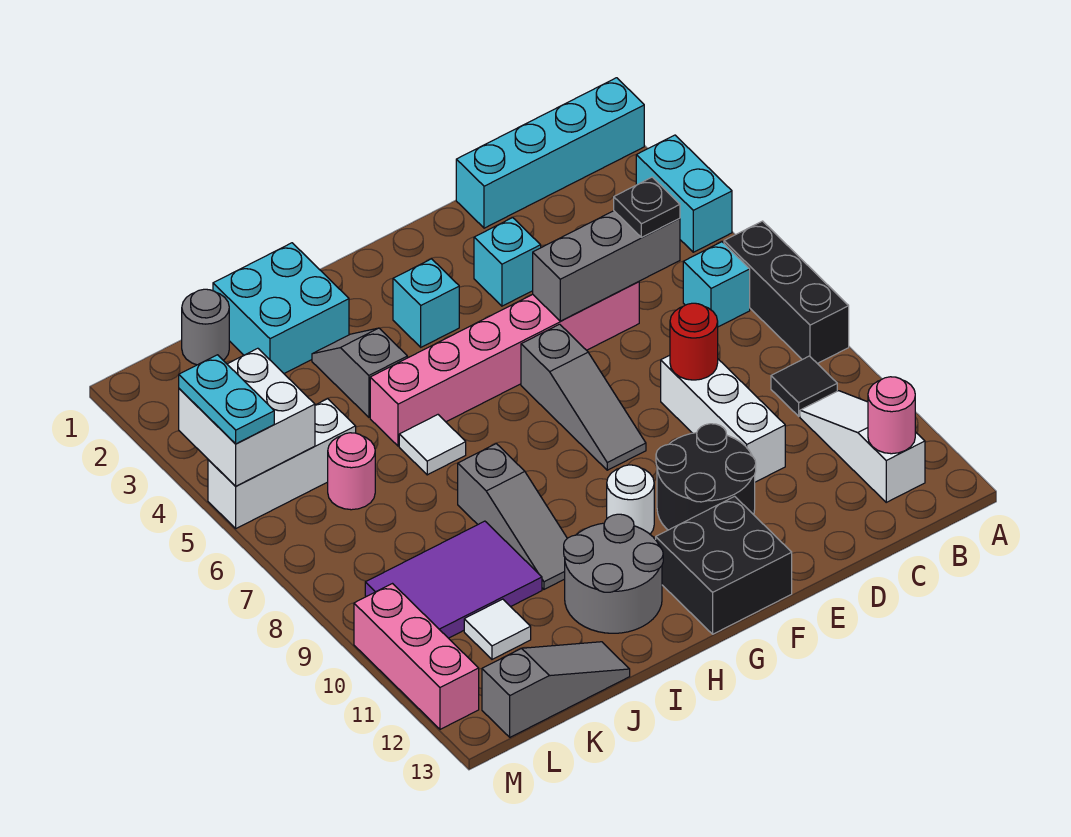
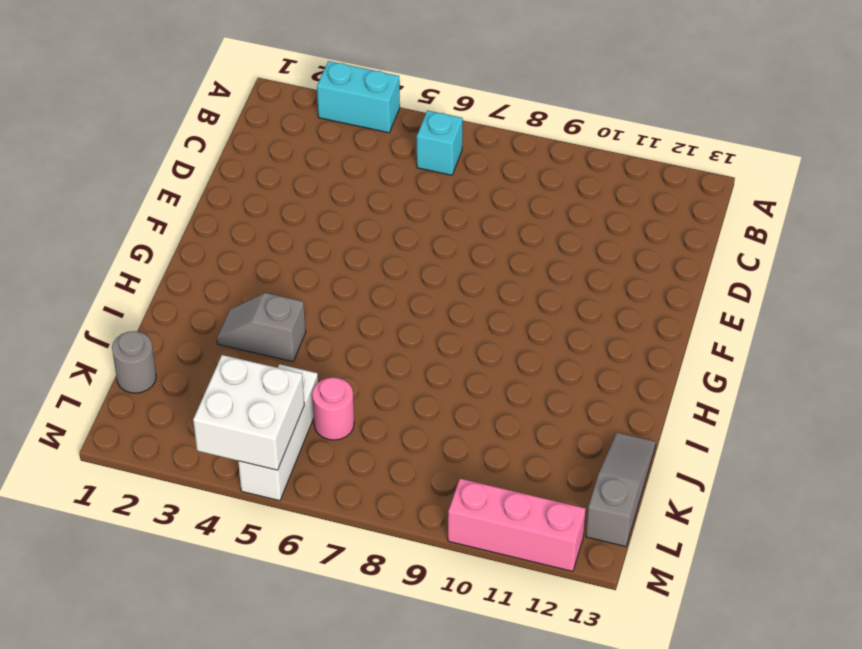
none -> cyan brick A1:D1 level 1
none -> black brick A6:A8 level 1
none -> black tile B9 level 1
none -> white slope B10:B12 level 1 top 12

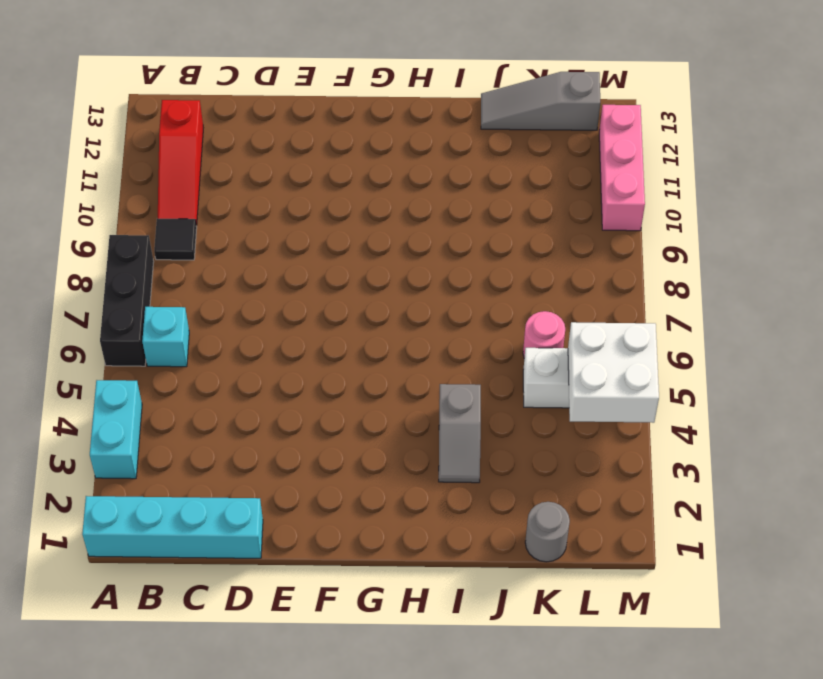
red slope B10:B12 level 1 top 12 -> white slope B10:B12 level 1 top 12
none -> pink brick D5:I5 level 1
none -> white brick D8:D10 level 1
none -> cyan brick E3 level 1
none -> black round brick E10:F11 level 1

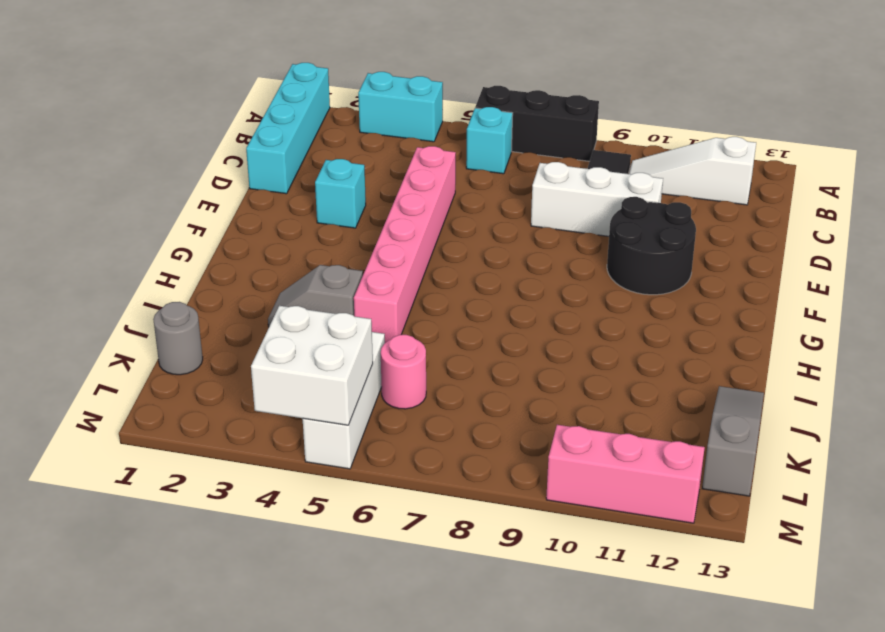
none -> grey slope F6:F8 level 1 top 6
none -> black brick F12:G13 level 1
none -> cyan brick G3 level 1
none -> white round brick G10 level 1

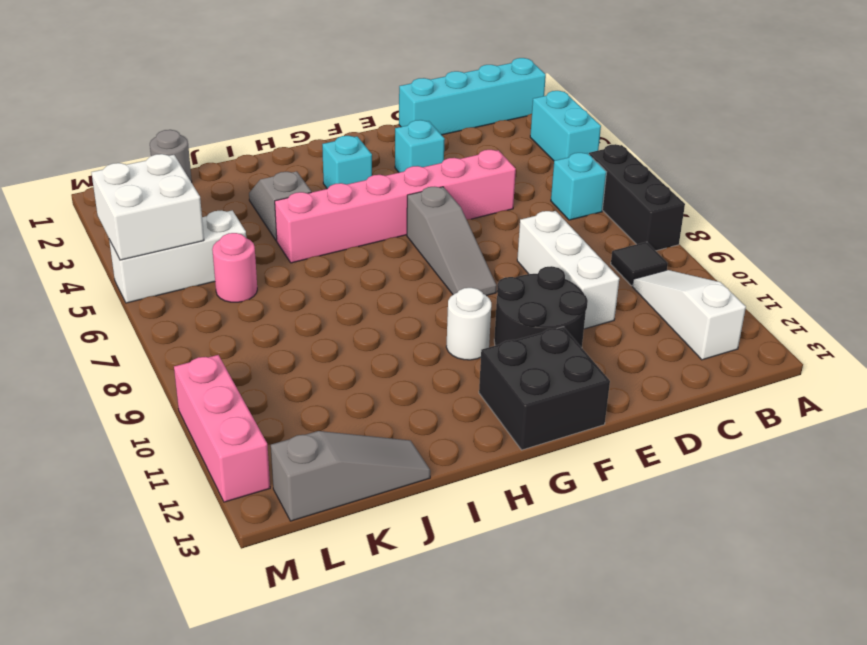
none -> grey round brick H11:I12 level 1
none -> cyan brick I1:J2 level 1
none -> white tile I6 level 1
none -> grey slope I8:I10 level 1 top 8

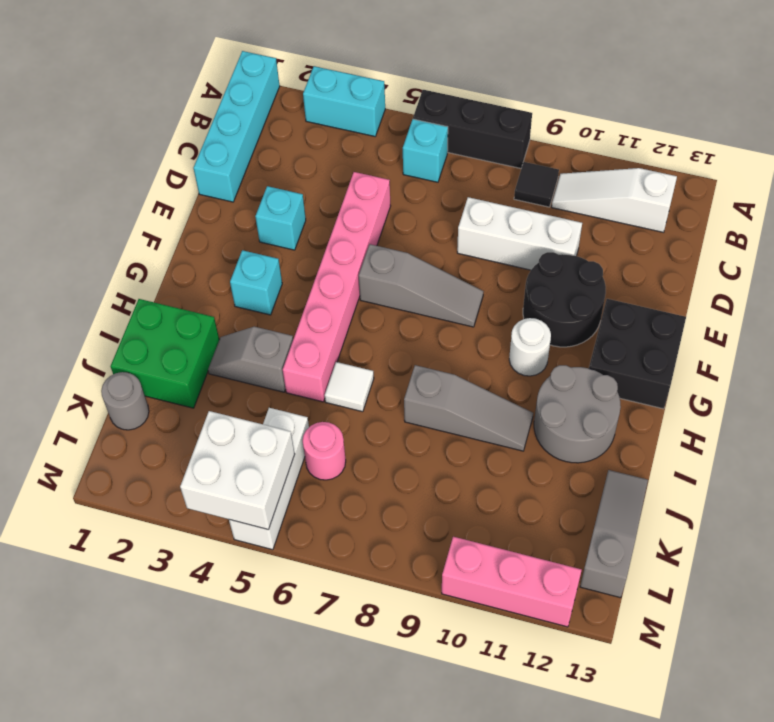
green brick I1:J2 level 1 -> cyan brick I1:J2 level 1
none -> purple tile J9:L10 level 1
none -> white tile K11 level 1
none -> pink round brick B12 level 2
none -> grey brick C5:E5 level 2

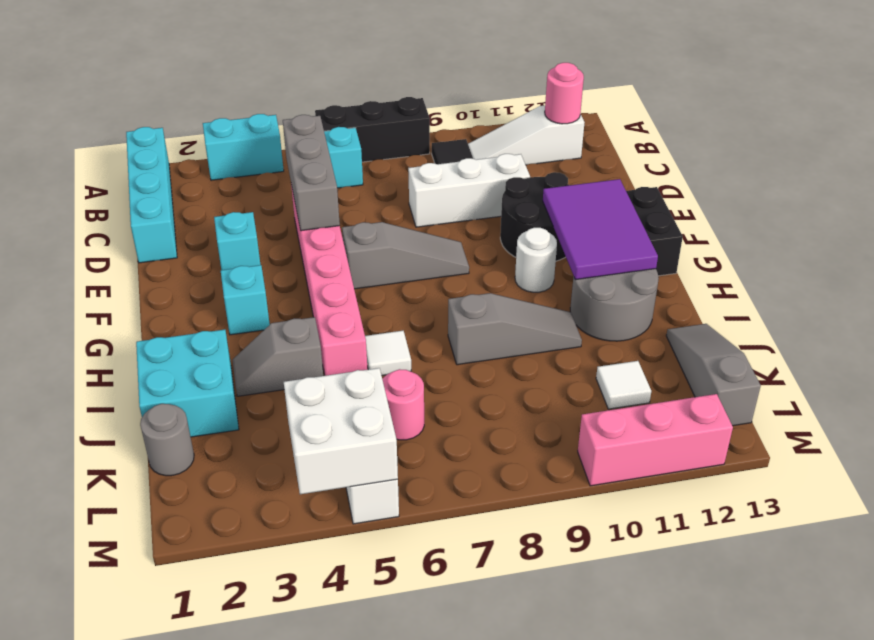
purple tile F11:H12 level 2 -> purple tile J9:L10 level 1
none -> red round brick D8 level 2
none -> black plate C5 level 3
none -> cyan plate M4:M5 level 3

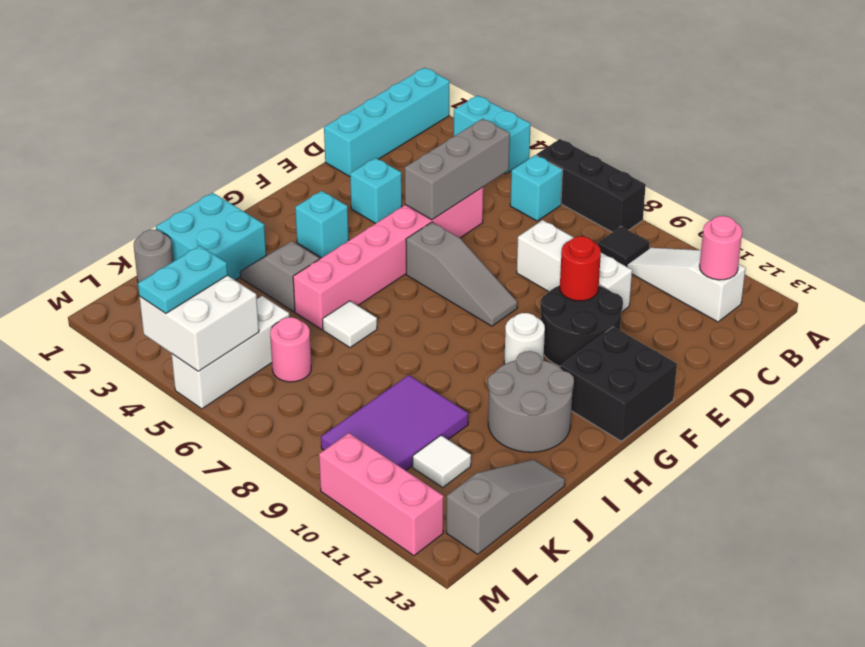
red round brick E10 level 2 -> red round brick D8 level 2
cyan plate L4:M4 level 3 -> cyan plate M4:M5 level 3
none -> grey slope I8:I10 level 1 top 8
none -> black plate C5 level 3

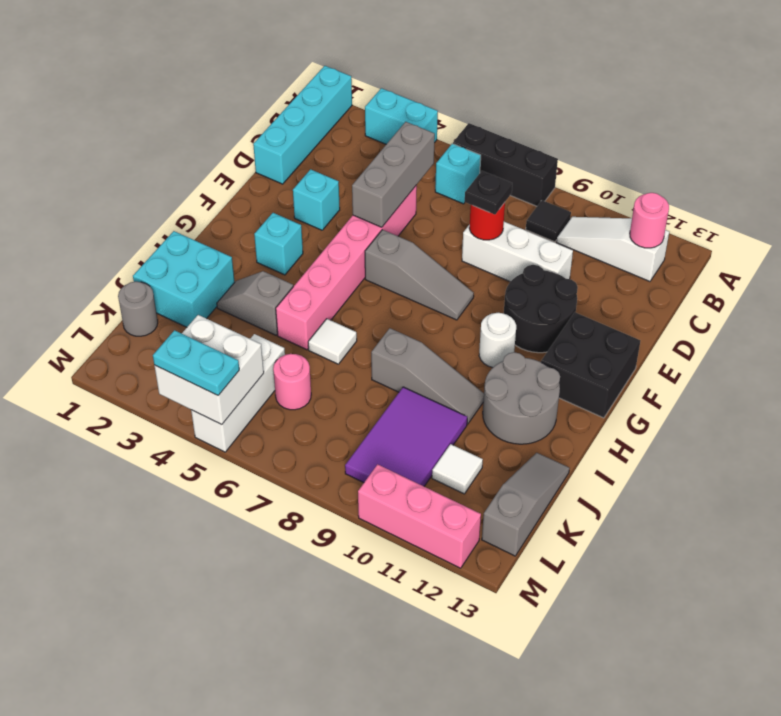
black plate D8 level 3 -> black plate C5 level 3

